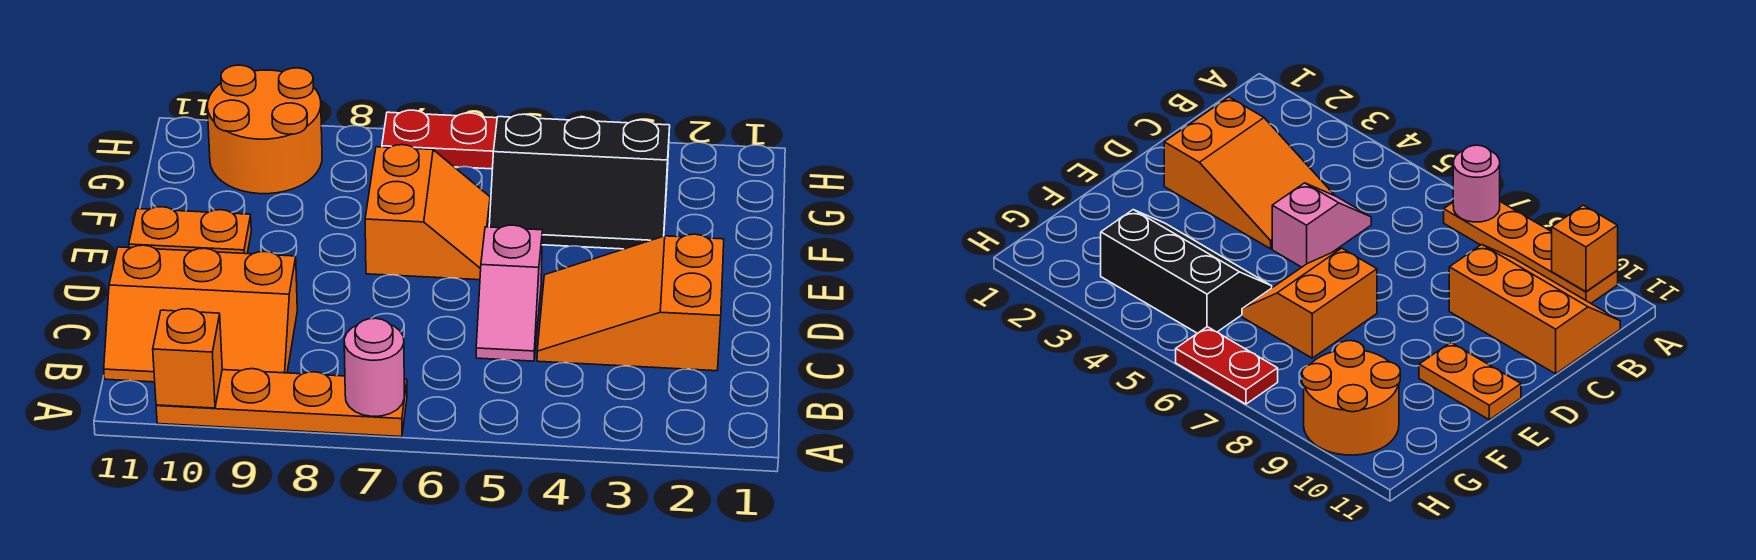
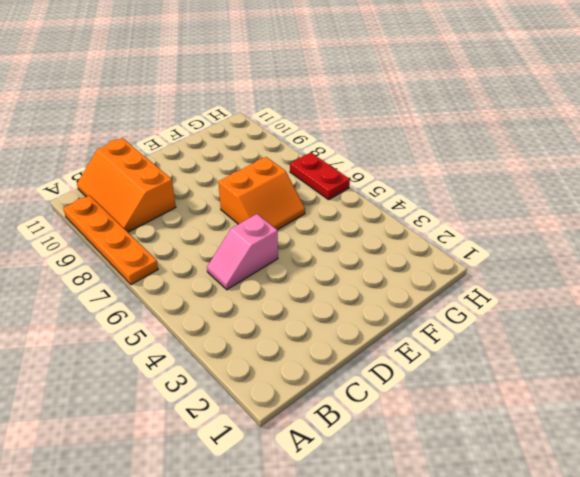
none -> orange slope C2:D4 level 1 top 2
none -> orange plate E10:E11 level 1

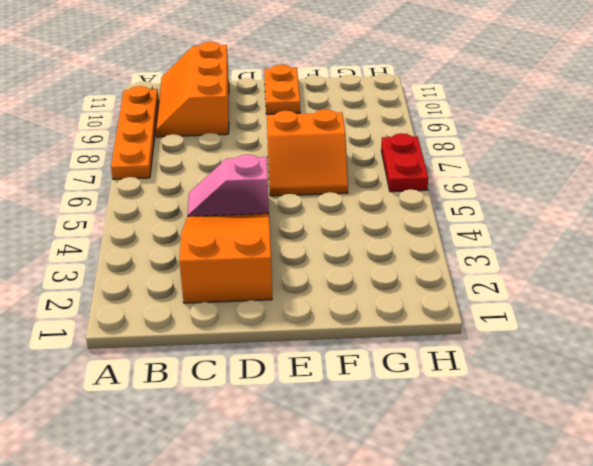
none -> black slope F3:G5 level 1 top G
none -> orange round brick G9:H10 level 1

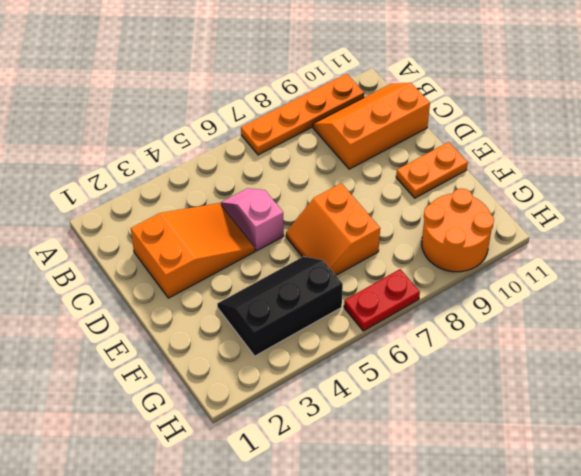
none -> pink round brick A7 level 2
none -> orange brick A10 level 2

